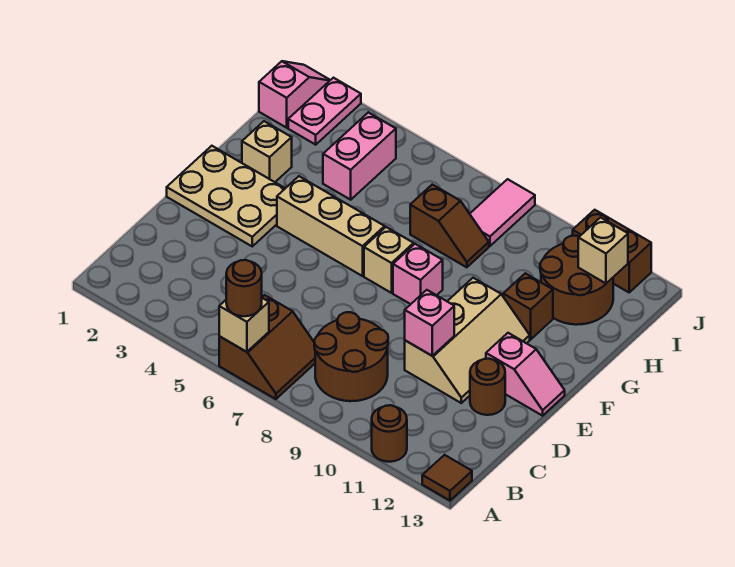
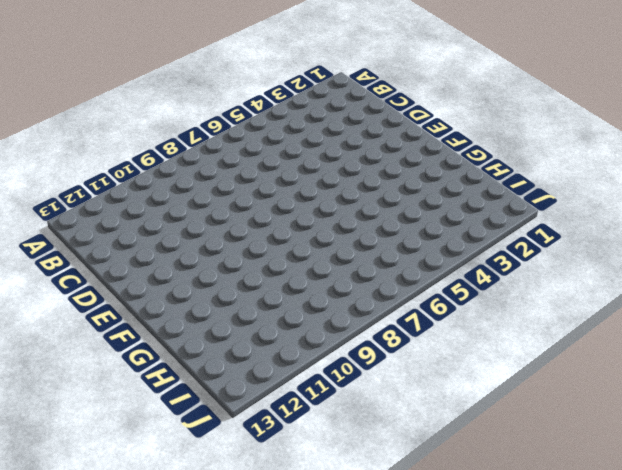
none -> brown slope A6:B7 level 1 top 6
none -> brown round brick A11 level 1
none -> brown tile A13 level 1

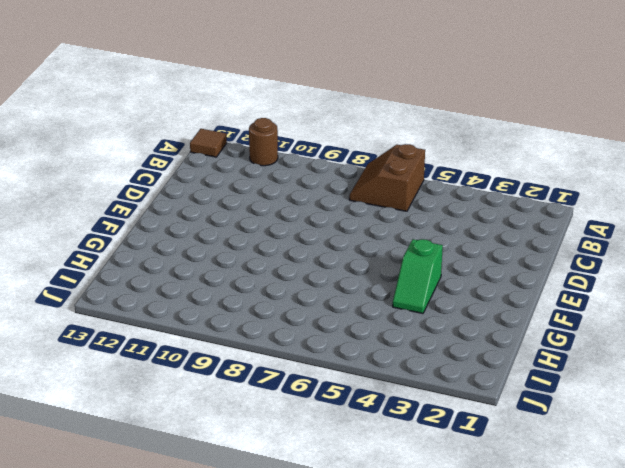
green slope F4:G4 level 1 top F -> tan brick F4:F6 level 1
none -> brown round brick B8:C9 level 1
none -> tan slope D10:F11 level 1 top 10
none -> brown round brick D12 level 1

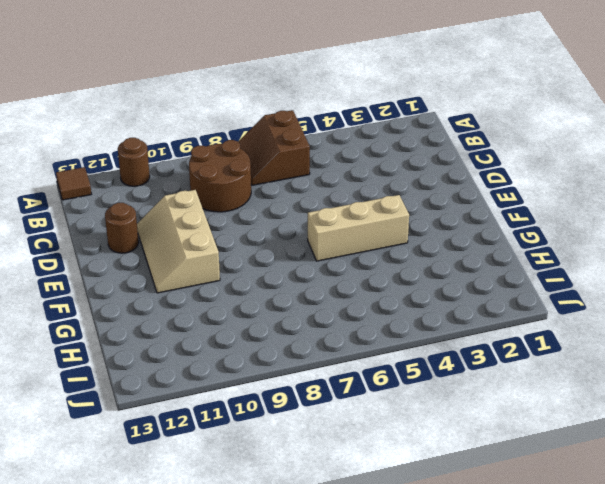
none -> tan plate E1:F3 level 1
none -> pink slope E12:E13 level 1 top 12
none -> tan brick F7 level 1

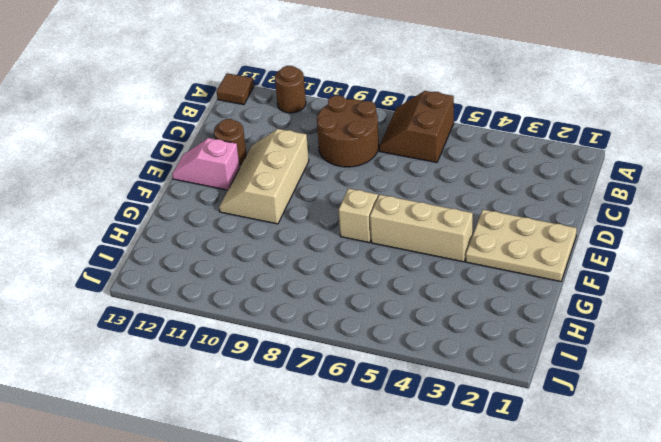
none -> pink brick F8 level 1
none -> tan brick G2 level 1
none -> brown brick G11 level 1

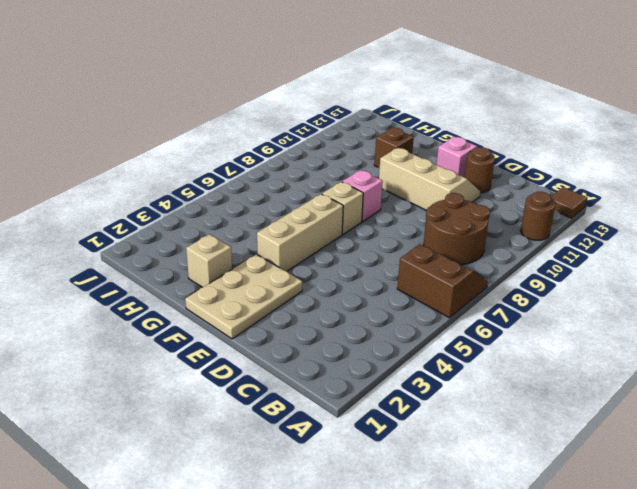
none -> pink brick H4:I4 level 1
none -> brown slope H7:H8 level 1 top 7
none -> brown round brick H11:I12 level 1

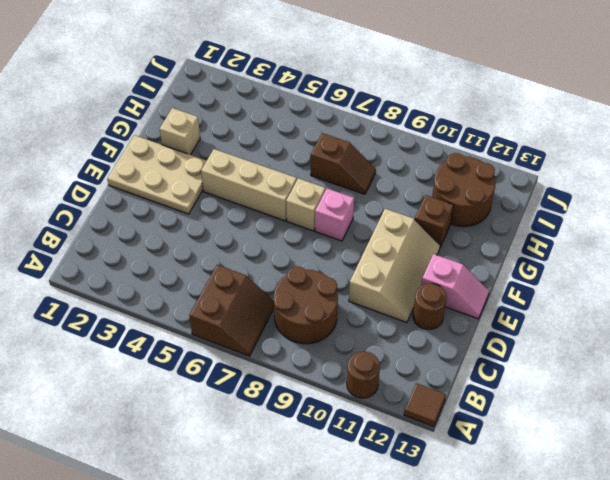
none -> pink brick H4:I4 level 1
none -> pink slope I1:J1 level 1 top I
none -> pink plate I2:J2 level 1

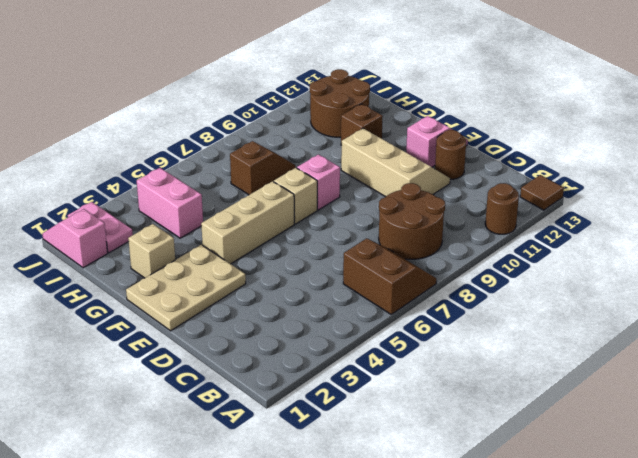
none -> pink tile I8:J8 level 1
none -> brown brick J11:J12 level 1
none -> tan brick A6 level 2

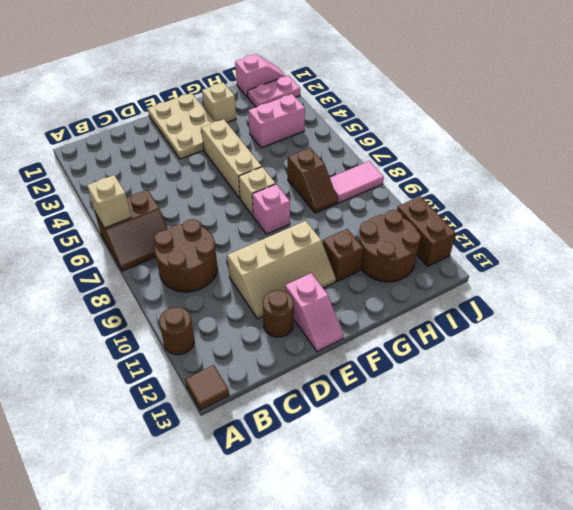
none -> pink brick D10 level 2
none -> tan brick I12 level 2
none -> brown round brick A6 level 3

